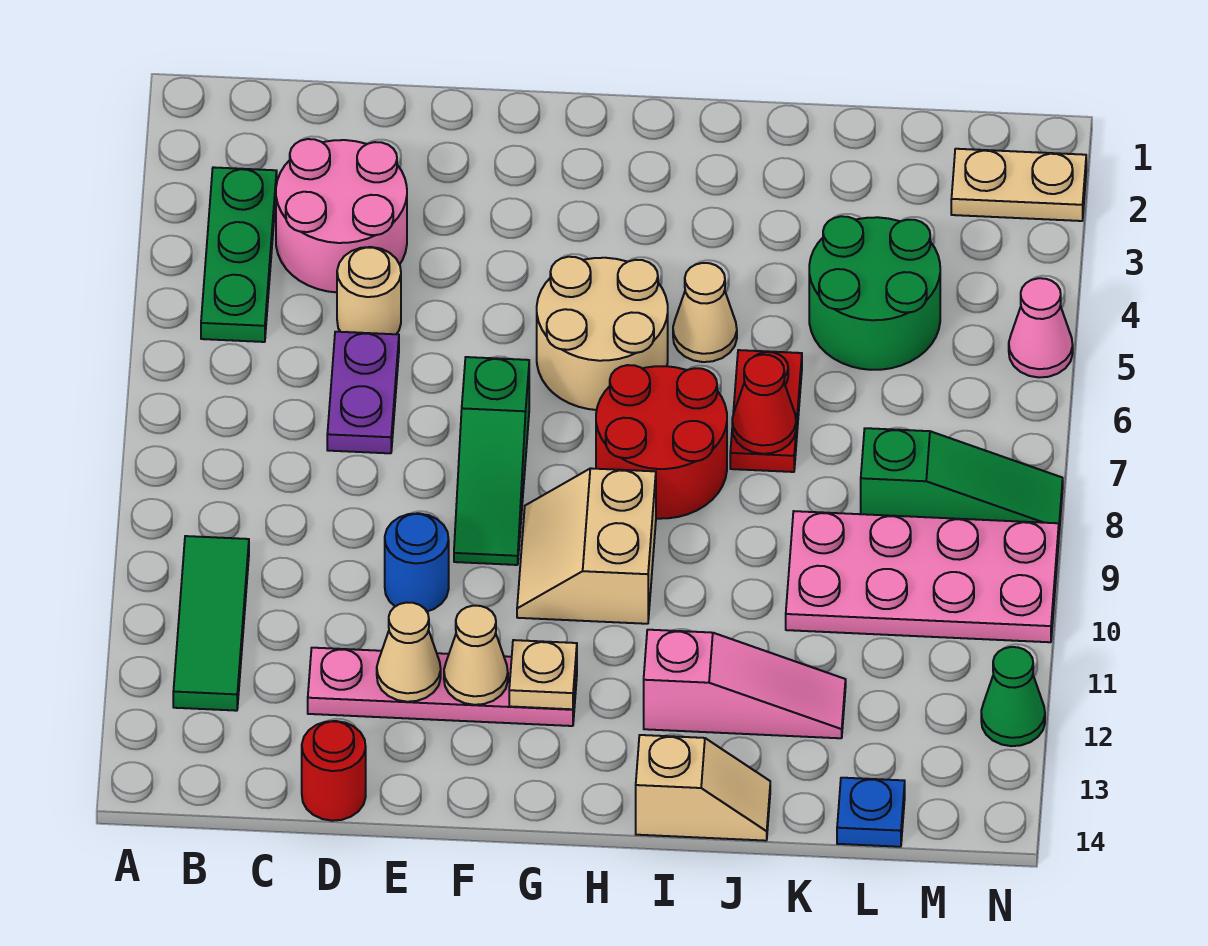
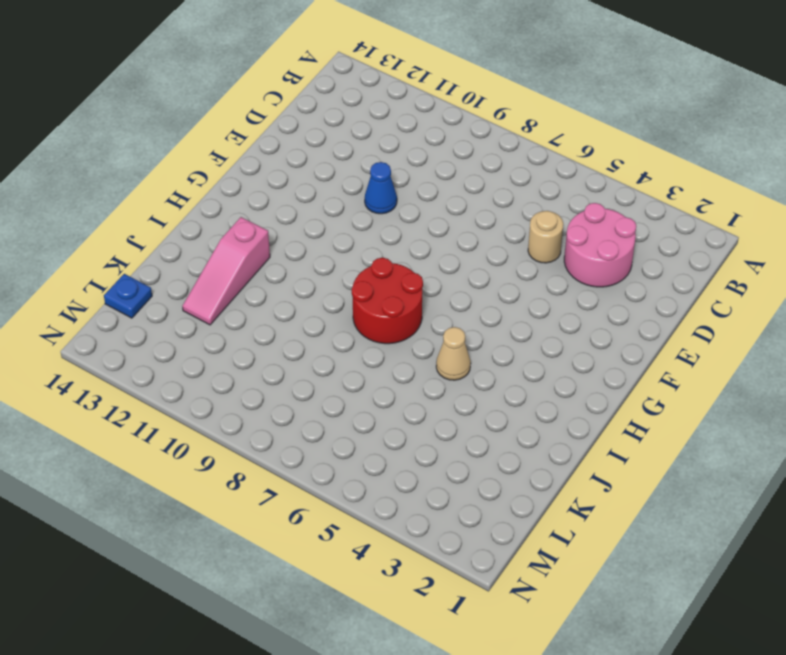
blue cone E10 level 1 -> blue round brick E10 level 1
none -> green plate B3:B5 level 1
none -> green tile B10:B12 level 1
none -> purple plate D6:D7 level 1

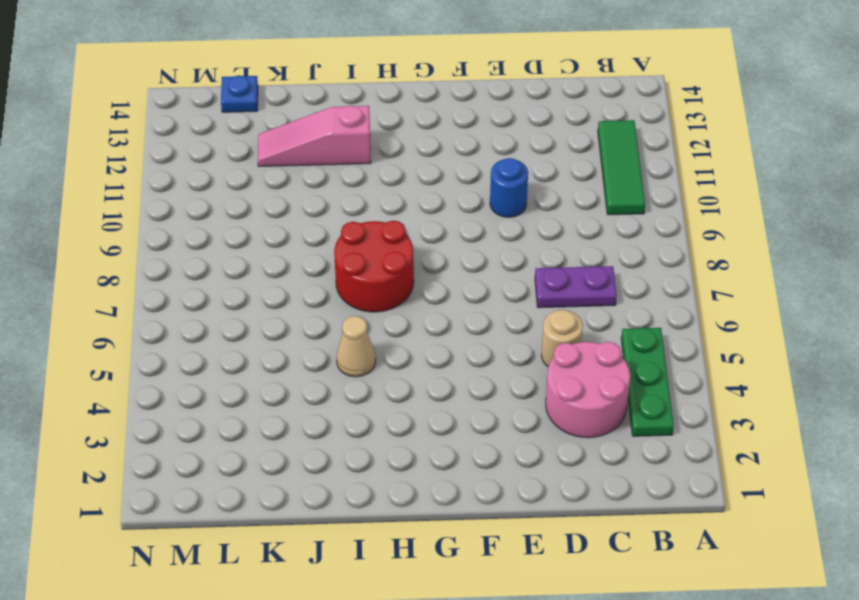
purple plate C7:D7 level 1 -> purple plate D6:D7 level 1
none -> pink plate D12:G12 level 1
none -> red round brick D14 level 1
none -> green slope F7:F9 level 1 top 7

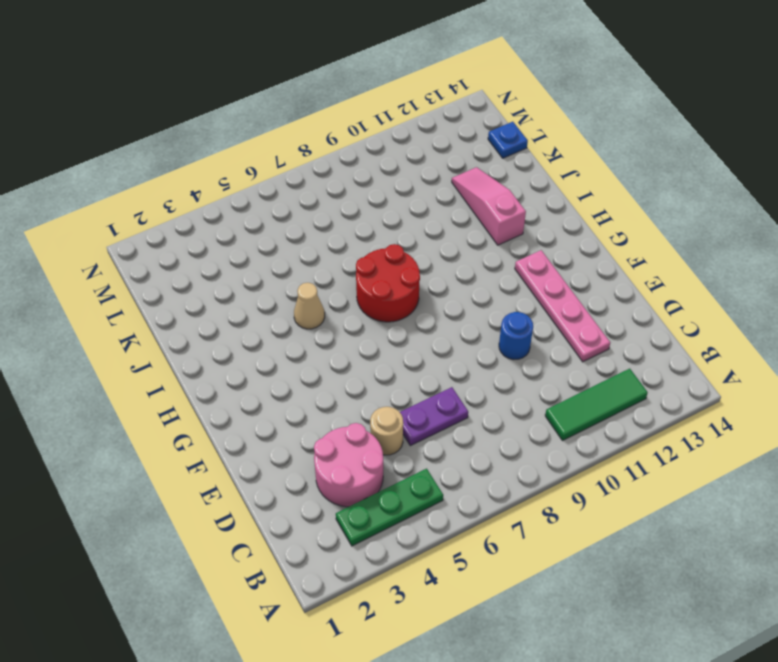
none -> red round brick D14 level 1
none -> green slope F7:F9 level 1 top 7
none -> tan round brick G5:H6 level 1

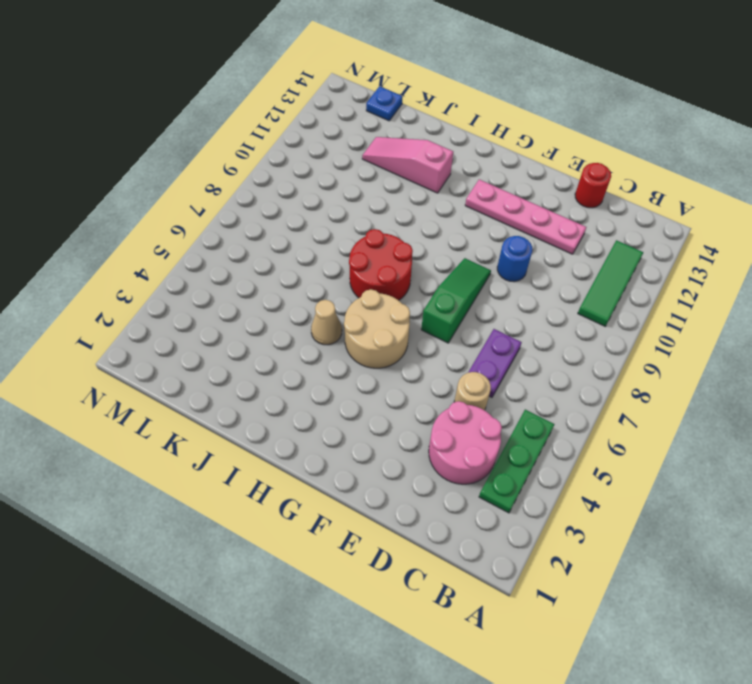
none -> tan slope G9:H10 level 1 top H
none -> tan slope I14:J14 level 1 top I
none -> red plate J6:J7 level 1

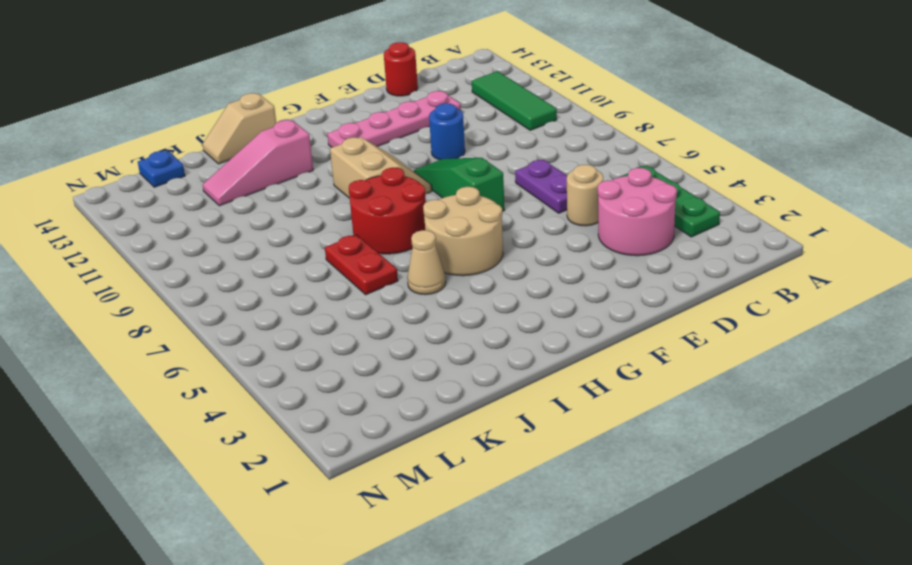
none -> green round brick K4:L5 level 1
none -> pink plate K9:N10 level 1
none -> green slope L8:N8 level 1 top L

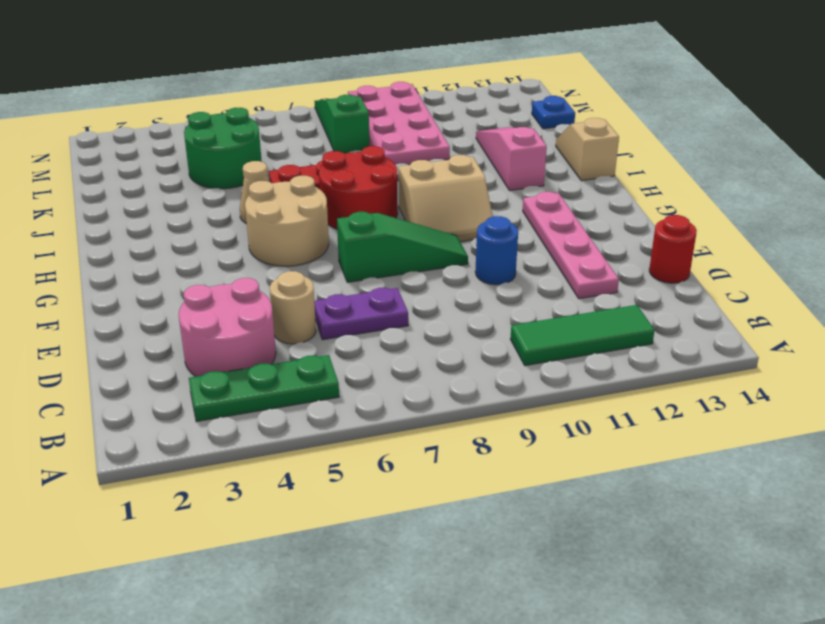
none -> tan plate M2:N2 level 1
none -> pink cone N5 level 1
none -> green cone N12 level 1

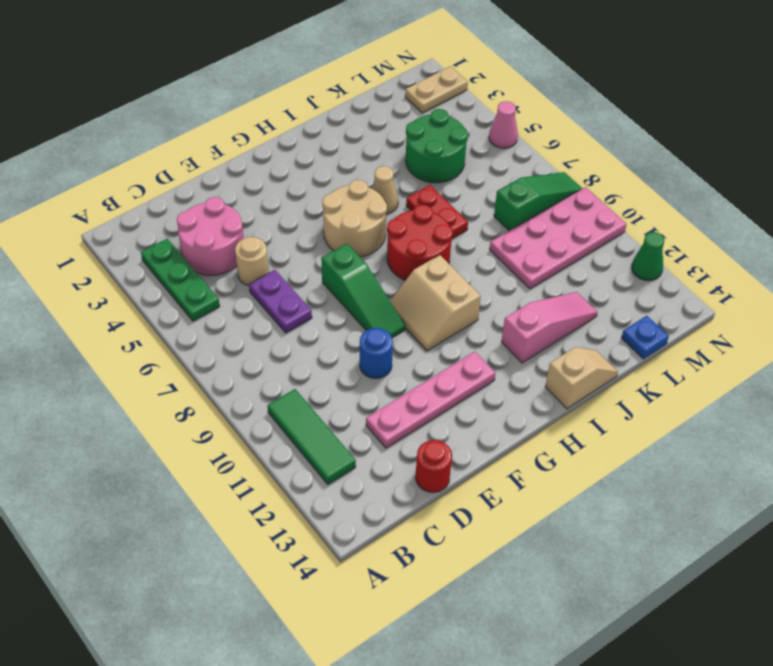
none -> tan cone E12 level 2
none -> tan cone F12 level 2
none -> tan plate G12 level 2

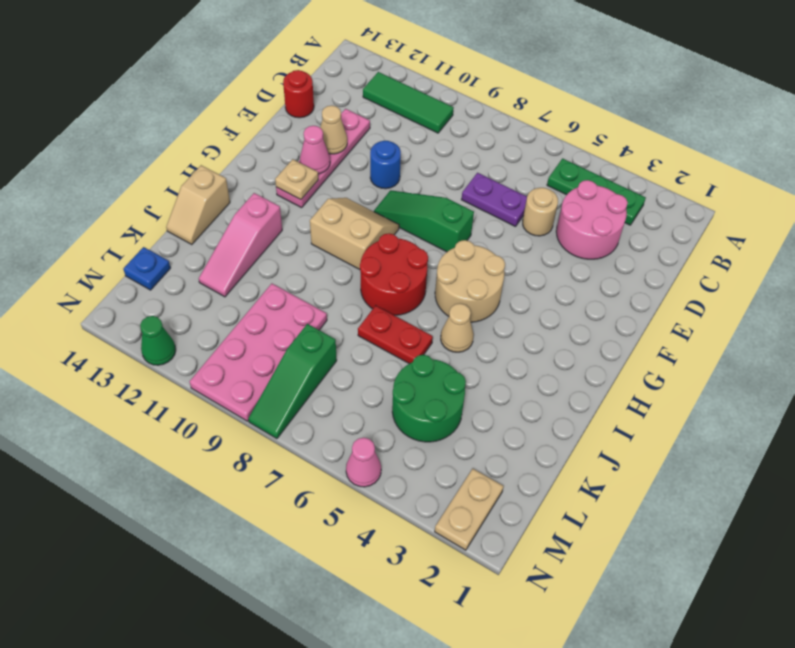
pink cone F12 level 2 -> tan cone F12 level 2
none -> red cone J7 level 2

